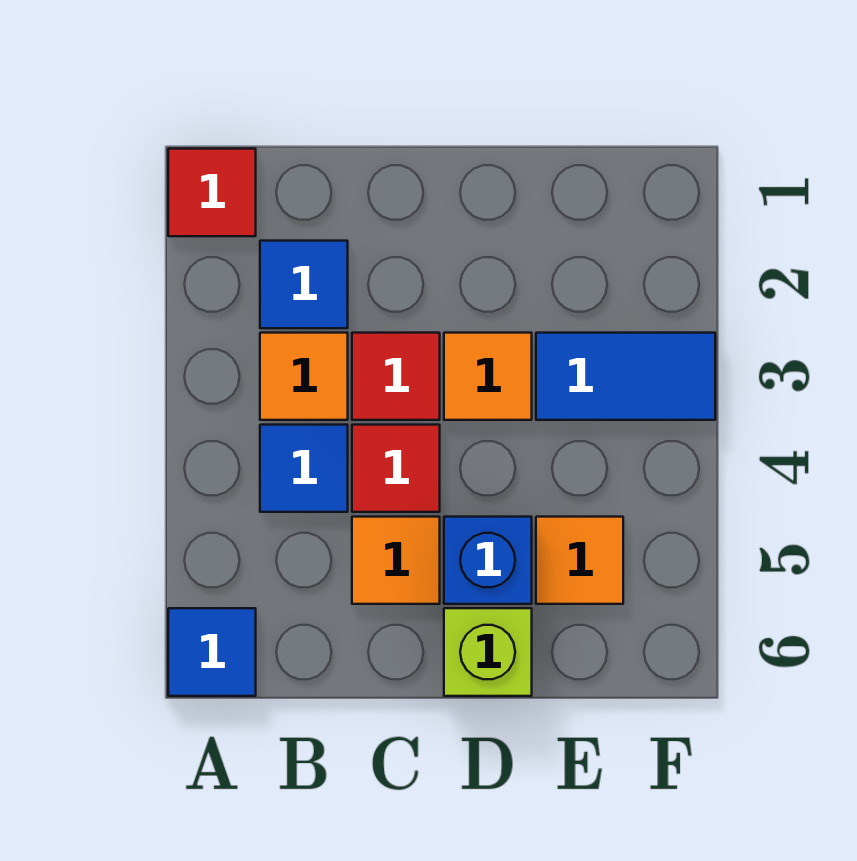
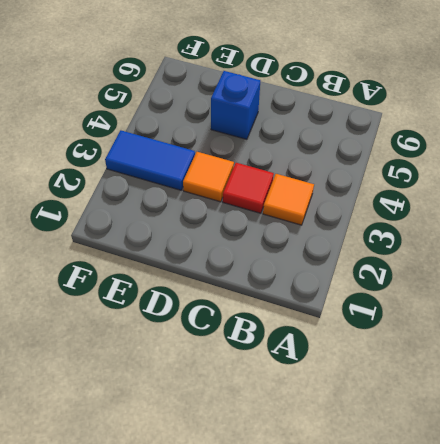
none -> red tile A1 level 1
none -> blue tile A6 level 1
none -> blue tile B2 level 1

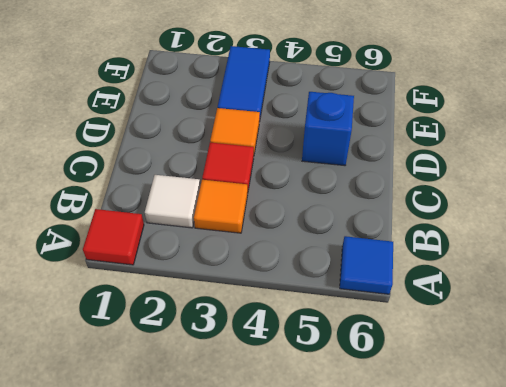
white tile B2 level 1 -> blue tile B2 level 1
none -> blue tile B4 level 1
none -> red tile C4 level 1
none -> orange tile C5 level 1

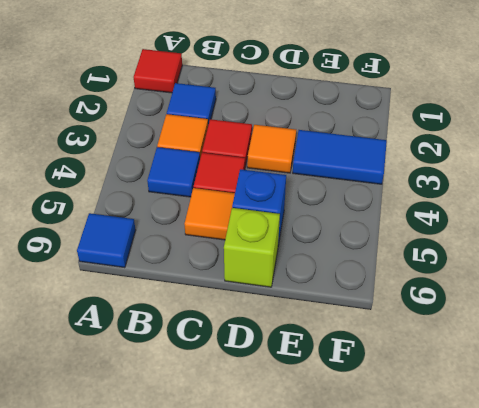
none -> orange tile E5 level 1

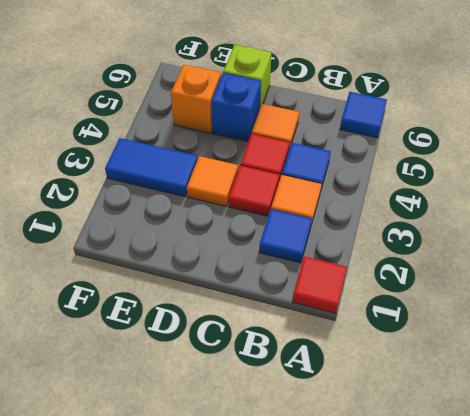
orange brick E5 level 1 -> orange tile E5 level 1

